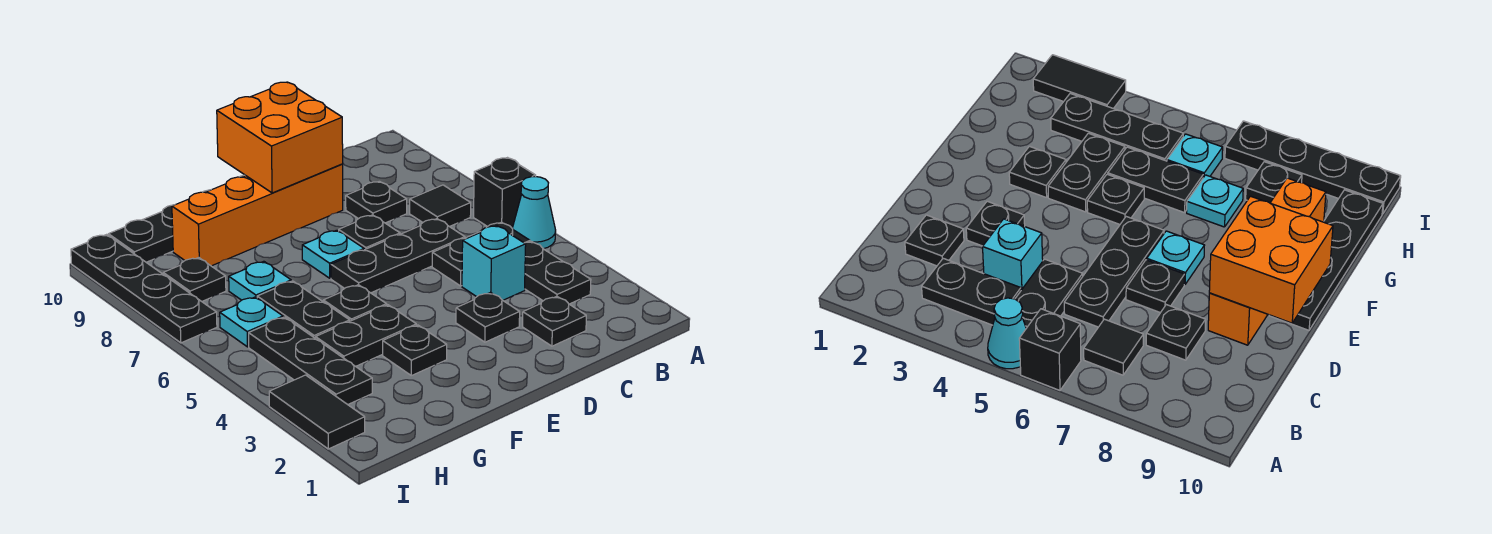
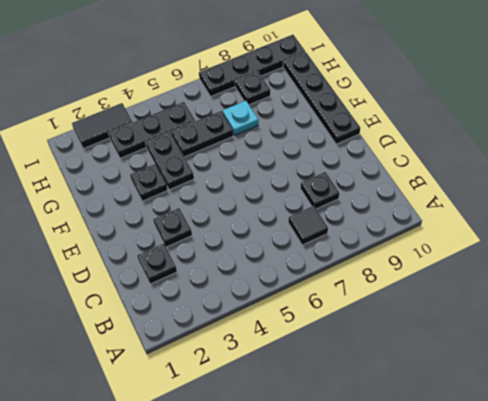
none -> cyan cone A5 level 1
none -> black brick A6 level 1
none -> black plate B3:B4 level 1

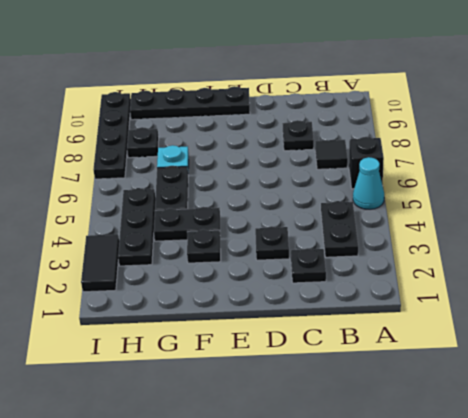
none -> black plate B5:C5 level 1
none -> cyan brick C4 level 1
none -> black plate C6:E6 level 1

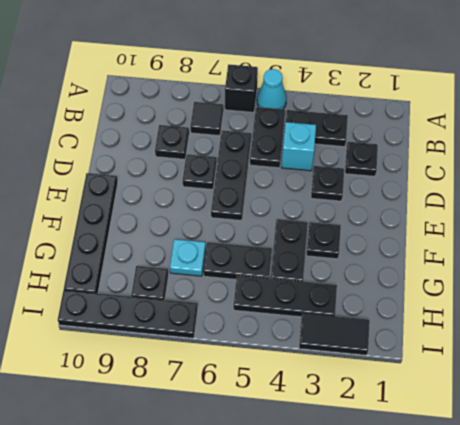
none -> orange brick D9:G9 level 1
none -> cyan plate E7 level 1
none -> black plate F5 level 1

